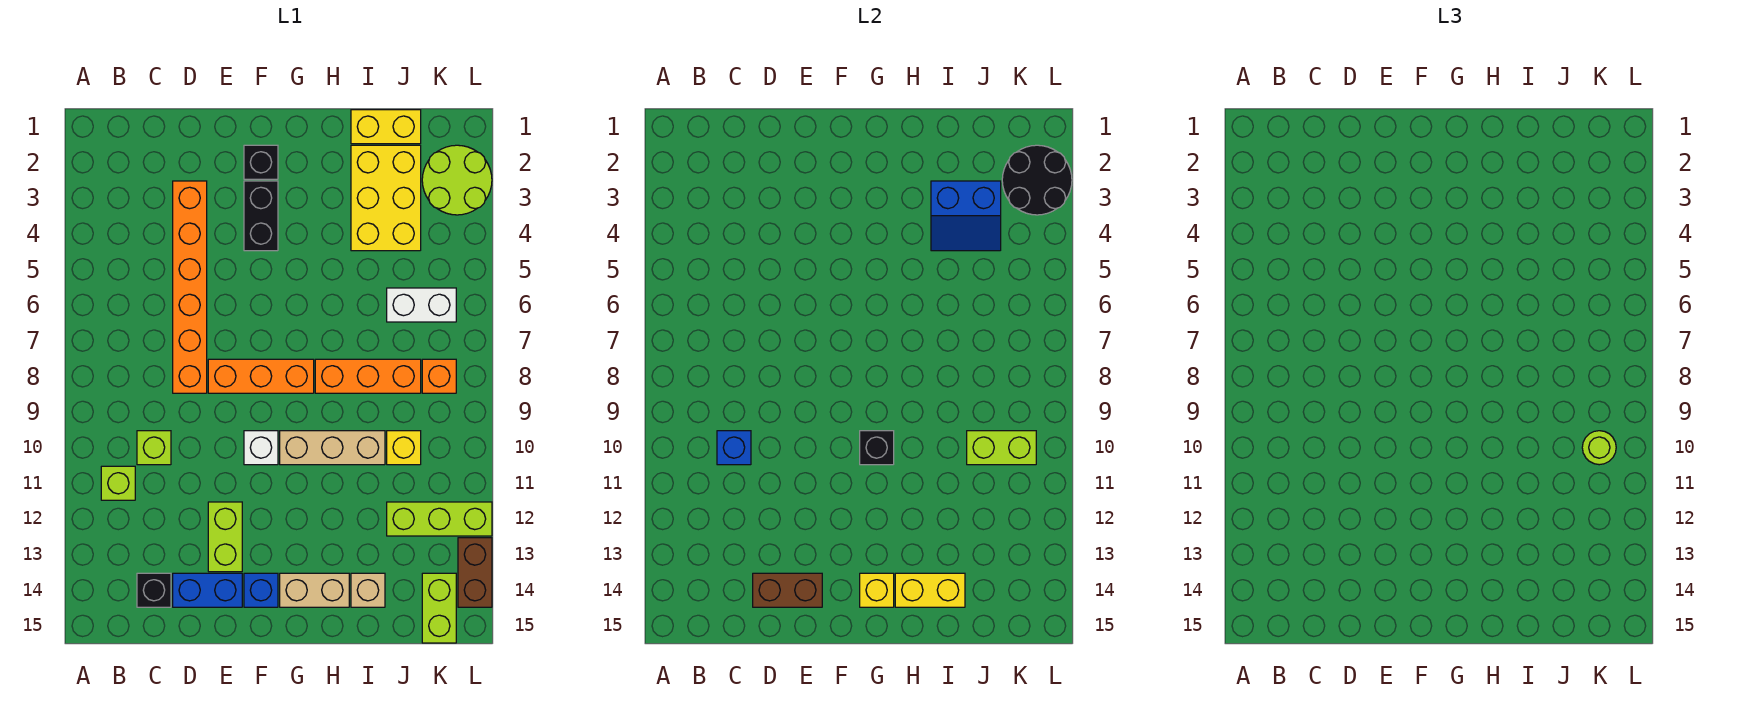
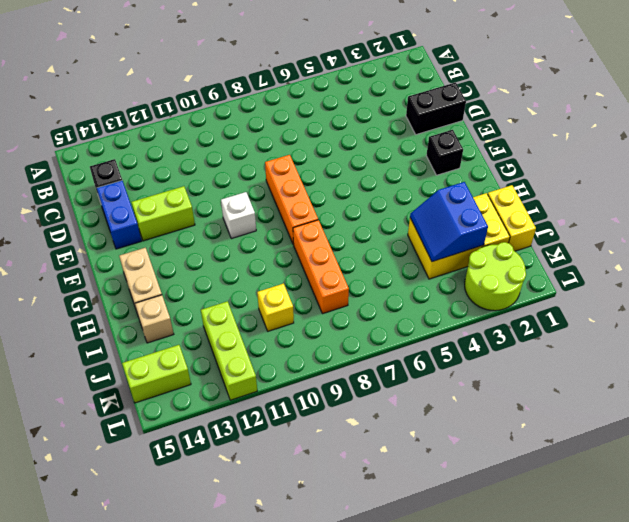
black brick D1:D2 level 1 -> black brick F3:F4 level 1
none -> lime brick B11 level 1
none -> lime brick C10 level 1
none -> orange brick D3:D8 level 1
none -> blue brick F14 level 1

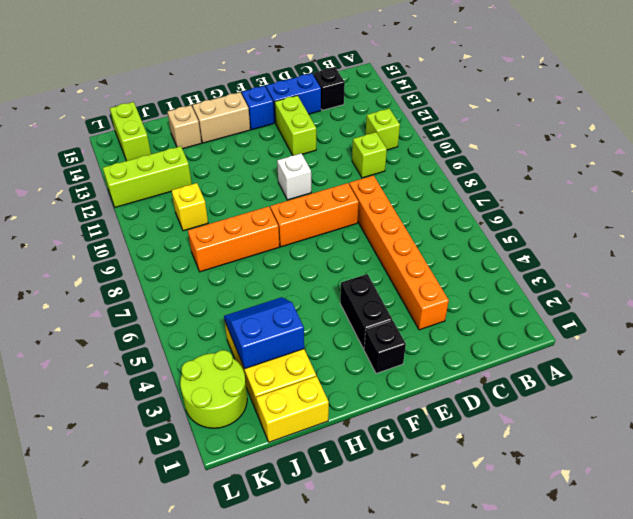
none -> tan brick G10:I10 level 1
none -> white brick J6:K6 level 1
none -> orange brick K8 level 1
none -> brown brick L13:L14 level 1

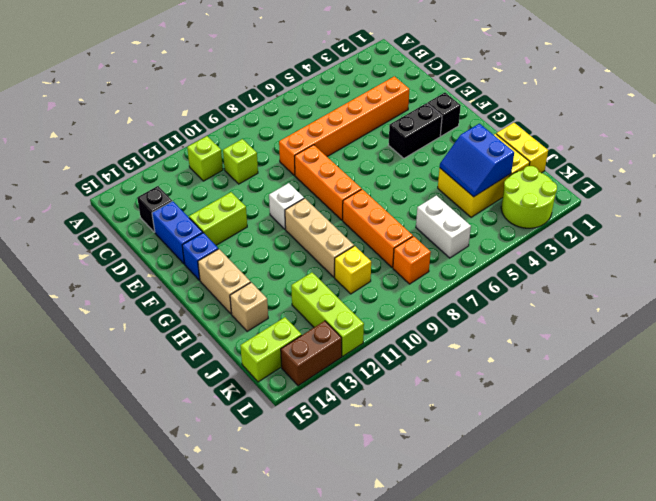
none -> blue brick C10 level 2
none -> brown brick D14:E14 level 2
none -> black brick G10 level 2
none -> yellow brick G14 level 2

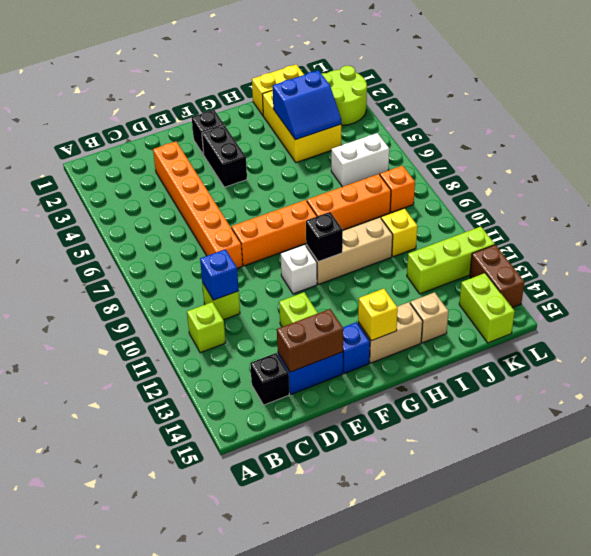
none -> yellow brick H14:I14 level 2
none -> lime brick J10:K10 level 2
none -> black round brick K2:L3 level 2
none -> lime round brick K10 level 3

